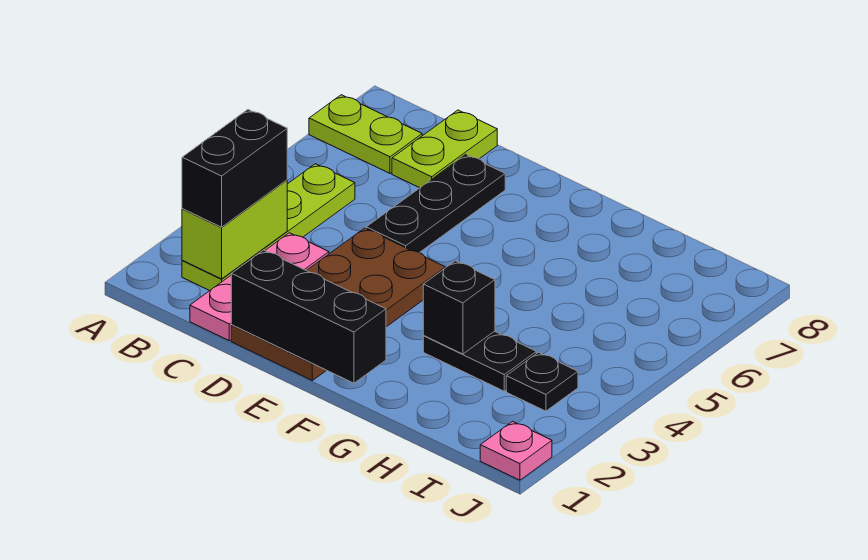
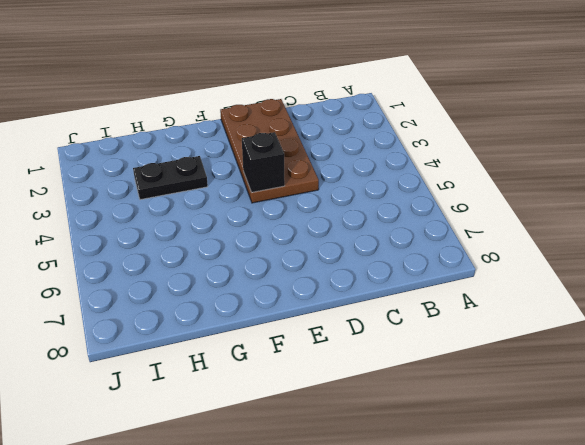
black brick E4 level 2 -> black brick G3 level 2
none -> lime plate A7:B7 level 1
none -> lime plate B2:B5 level 1
none -> pink plate C1:C3 level 1

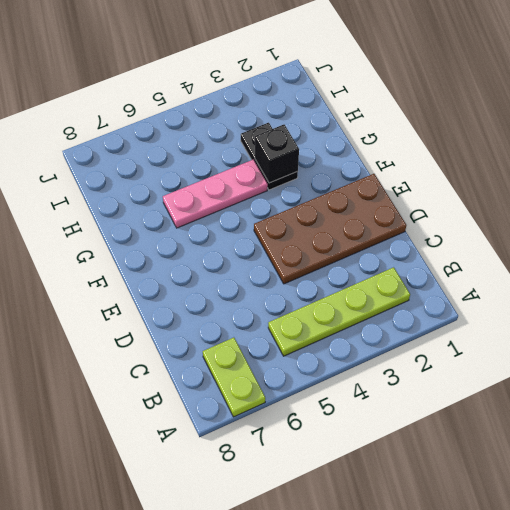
pink plate G4:G6 level 1 -> pink plate C1:C3 level 1
none -> lime plate C7:C8 level 1
none -> black plate D5:D7 level 1
none -> black plate I3 level 1

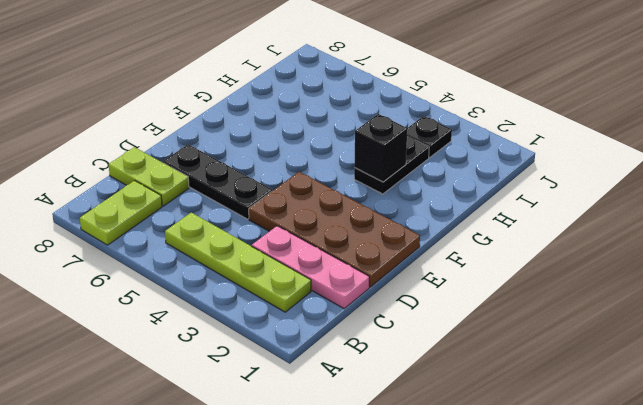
none -> pink plate J1 level 1
none -> lime brick B2:B3 level 2
none -> black brick D1:F1 level 2

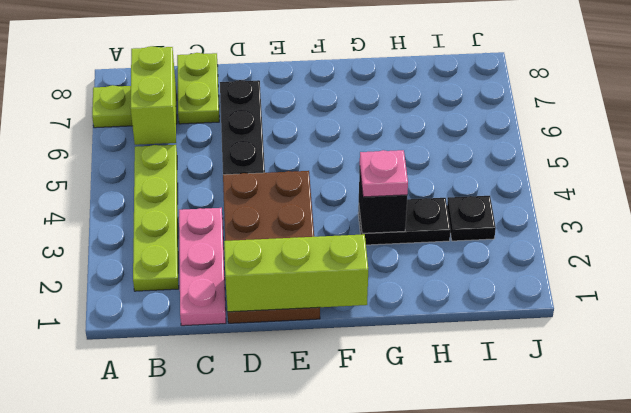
lime brick B6:B7 level 2 -> lime brick B2:B3 level 2
lime brick D1:F1 level 2 -> black brick D1:F1 level 2
pink plate G3 level 3 -> pink plate J1 level 1
none -> black brick B2:B3 level 3

